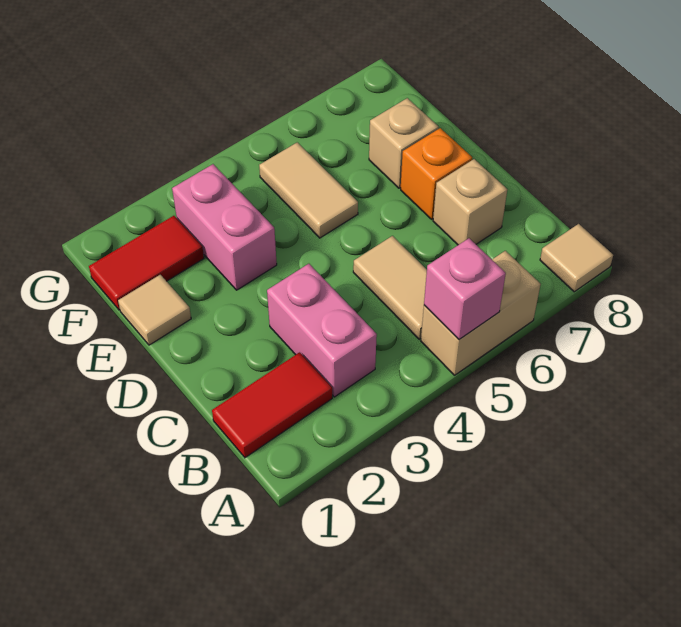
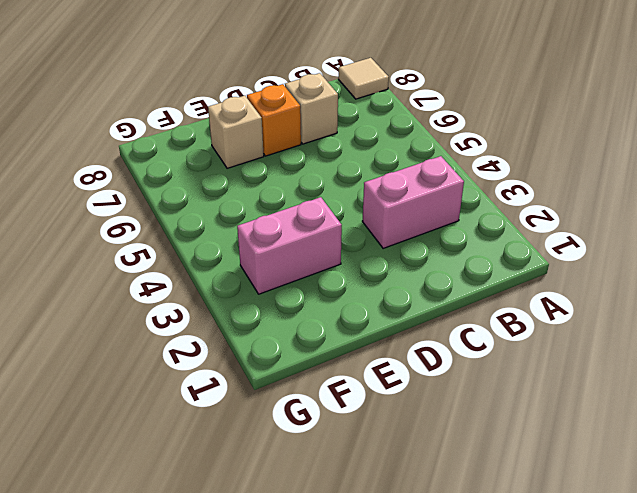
none -> tan brick A5:A6 level 1
none -> red tile B1:B2 level 1
none -> tan tile B5:C5 level 1

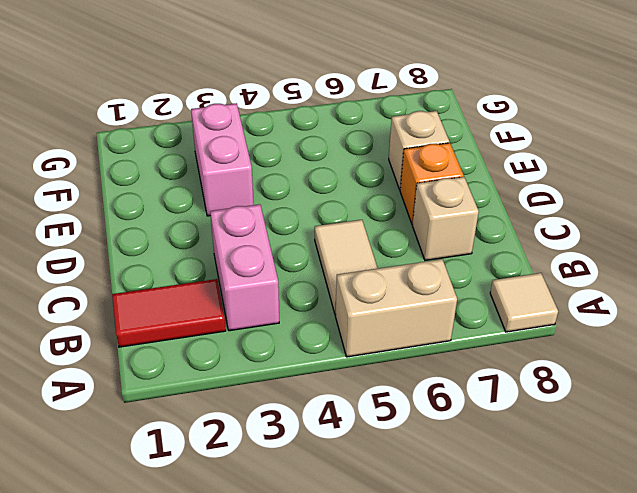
none -> tan tile E1 level 1
none -> tan tile E5:F5 level 1
none -> red tile F1:F2 level 1

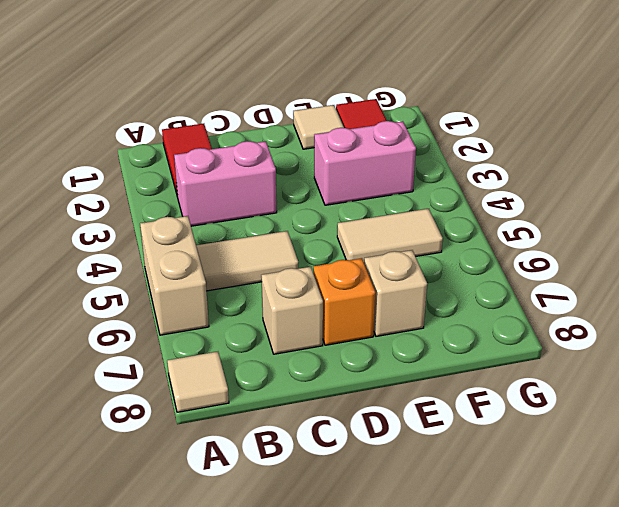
none -> pink brick A5 level 2

